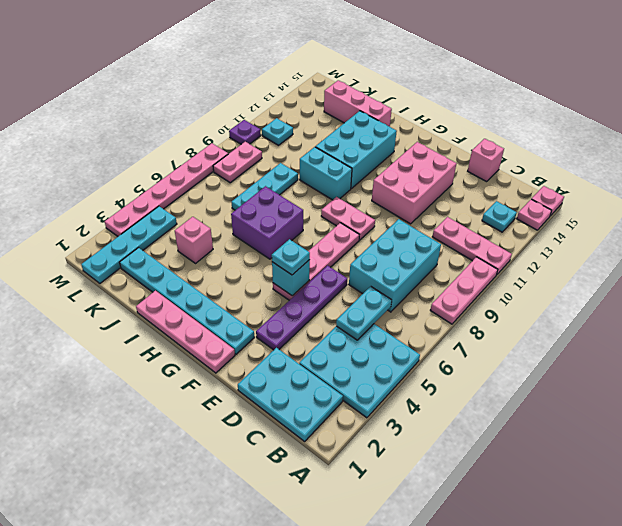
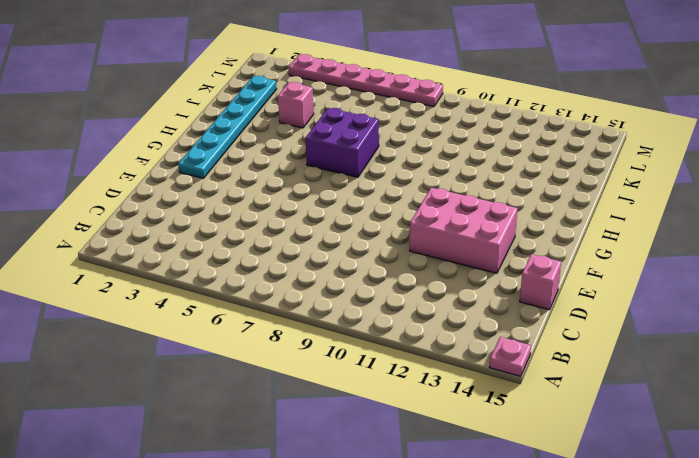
none -> cyan plate A3:C5 level 1
none -> pink plate A8:A10 level 1
none -> pink plate A11:C11 level 1

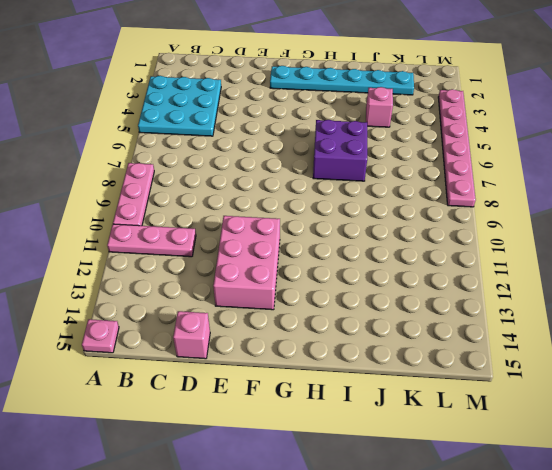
none -> pink plate A14 level 1
none -> cyan plate B1:D2 level 1
none -> cyan plate B13 level 1

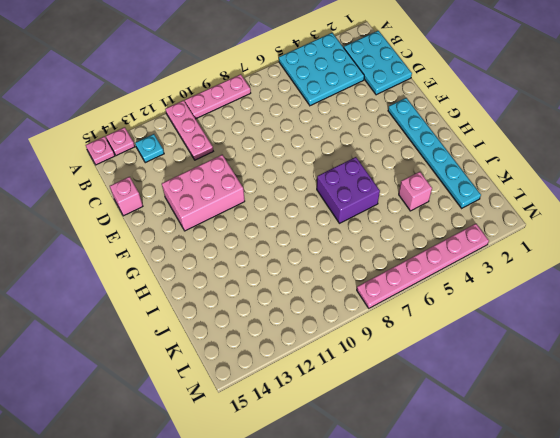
none -> cyan brick C7:D9 level 1
none -> purple plate E3:E6 level 1
none -> pink plate F1:I1 level 1

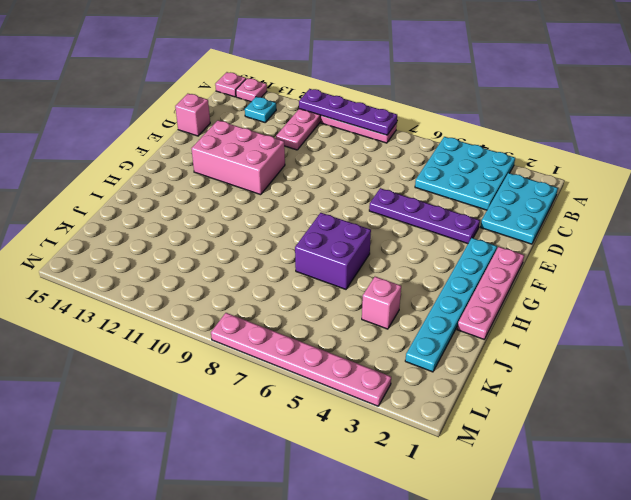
purple plate A8:A11 level 2 -> none
none -> cyan brick C7:D9 level 1
none -> pink plate F5:F8 level 1
none -> pink plate F9:G9 level 1

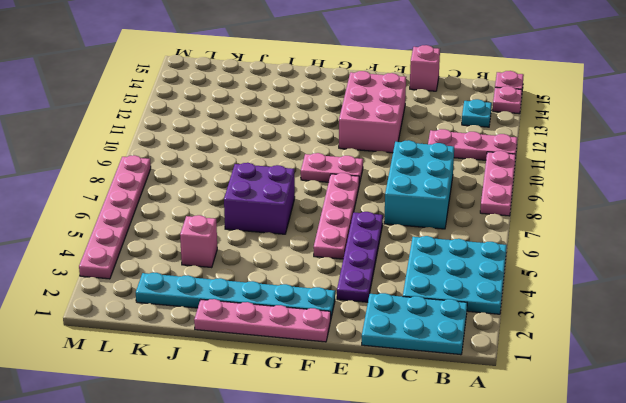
none -> cyan brick H10:I10 level 1
none -> cyan brick H11:I13 level 1
none -> pink brick I14:K14 level 1

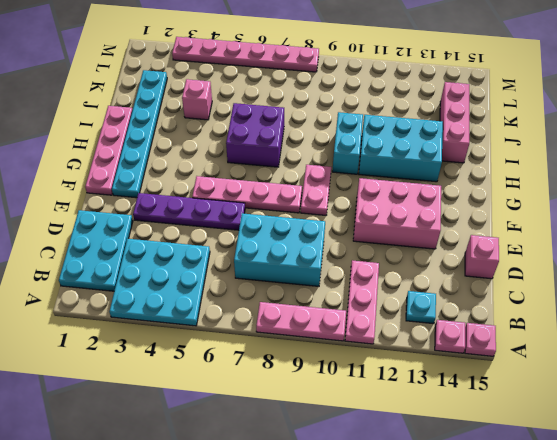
none -> cyan plate J7:J9 level 1
none -> cyan plate L1:L4 level 1
none -> pink plate L8:L9 level 1

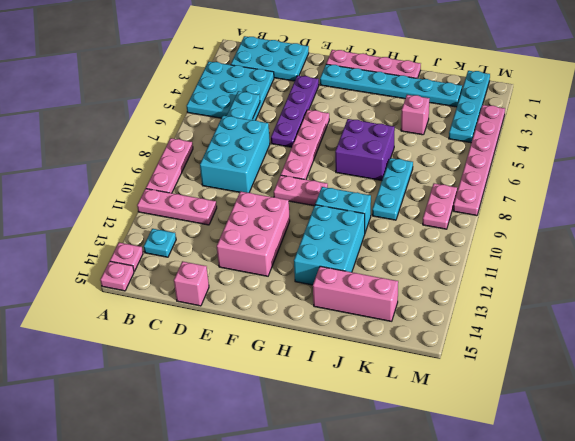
none -> cyan plate L11 level 1
none -> purple plate M10 level 1
none -> cyan brick F5 level 2

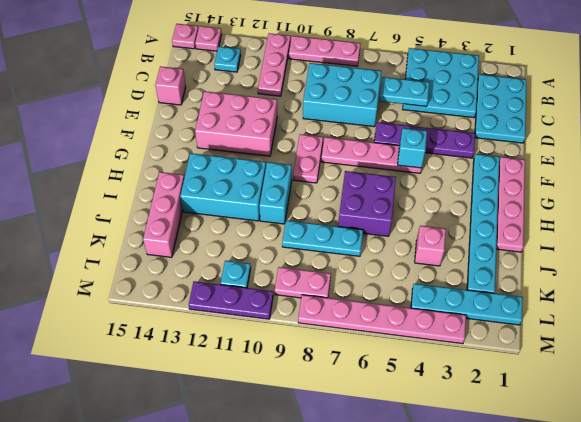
purple plate M10:M12 level 1 -> purple plate M10 level 1
none -> cyan plate F5 level 3

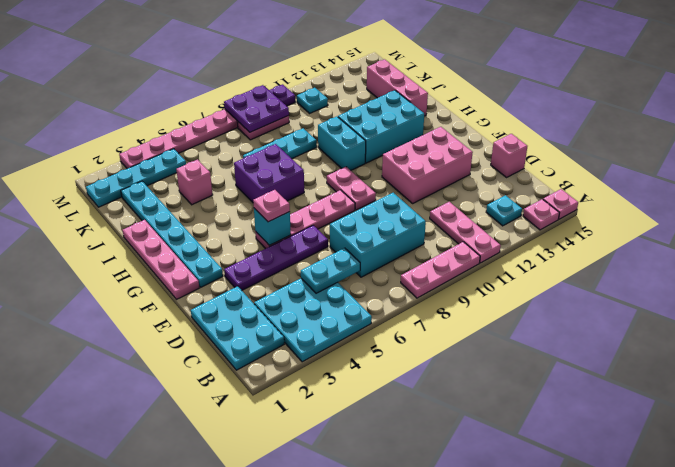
pink plate F5 level 3 -> cyan plate F5 level 3
purple plate L8:M9 level 2 -> none

